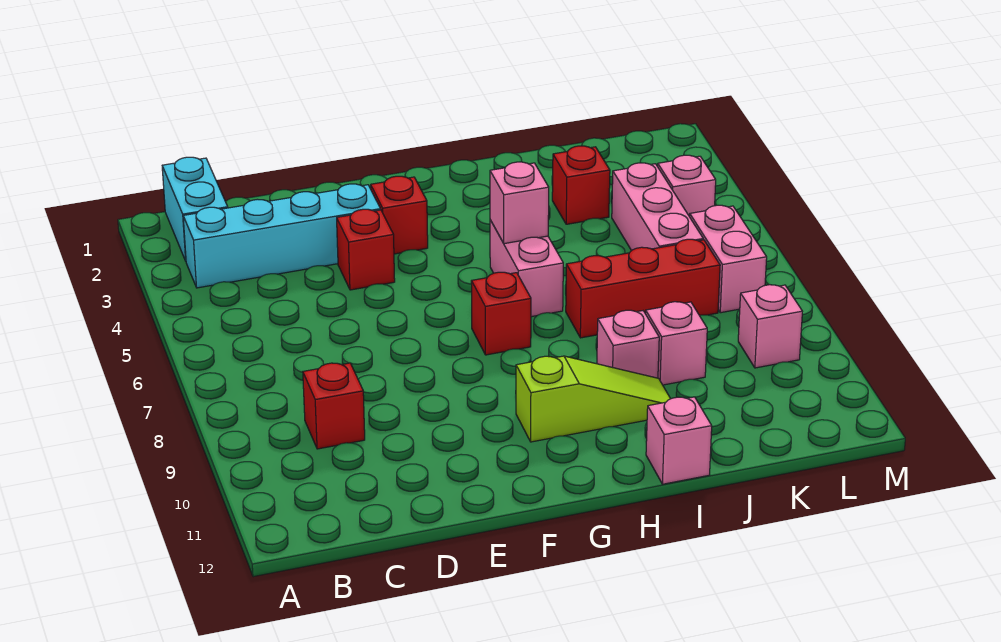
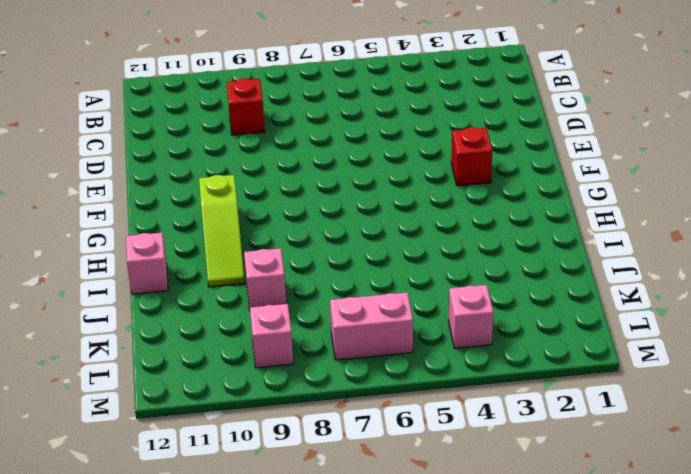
none -> cyan brick B1:B2 level 1
none -> cyan brick B3:E3 level 1
none -> red brick E4 level 1

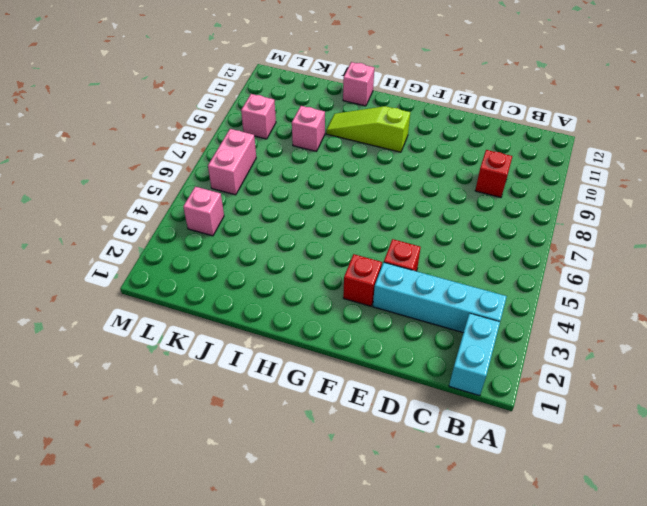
none -> red brick G7 level 1
none -> pink brick H5:H6 level 1
none -> red brick I7:K7 level 1

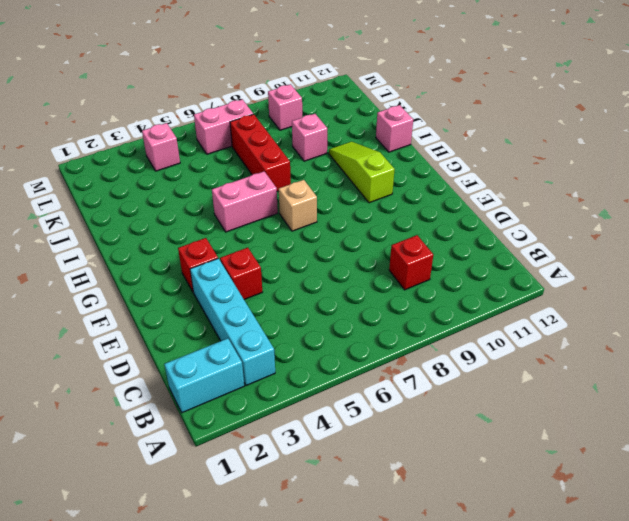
tan brick G7 level 1 -> red brick G7 level 1
none -> pink brick I9 level 1
none -> red brick J3 level 1
none -> pink brick K4:K6 level 1

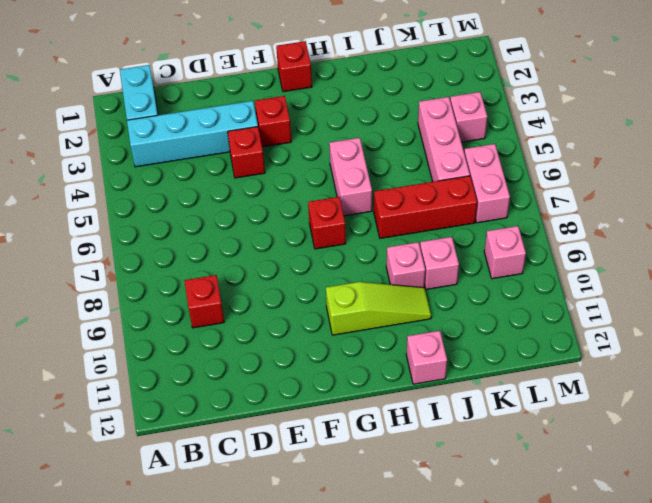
red brick G1 level 1 -> red brick J3 level 1
none -> pink brick H5 level 2

